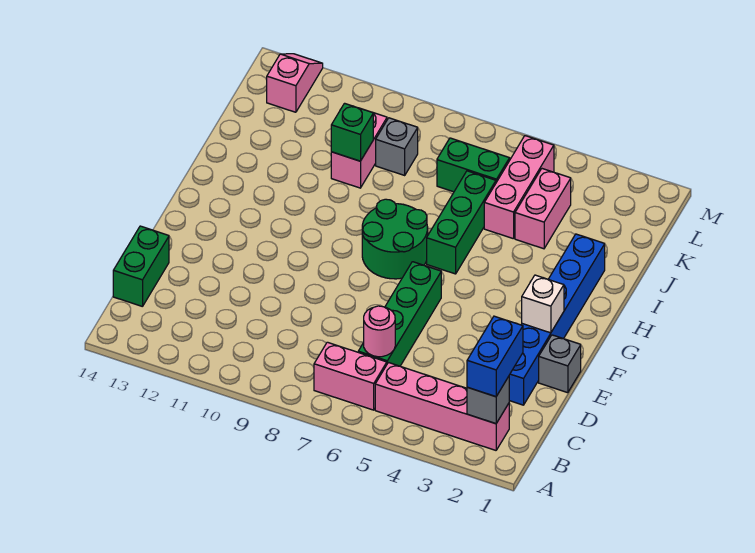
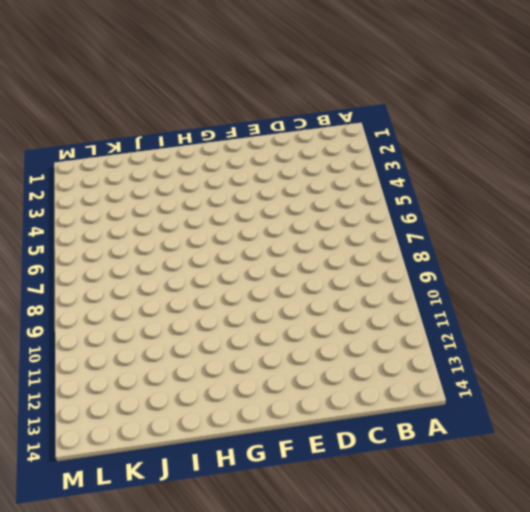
none -> pink brick B2:B5 level 1
none -> pink brick B6:B7 level 1
none -> green brick C6:F6 level 1

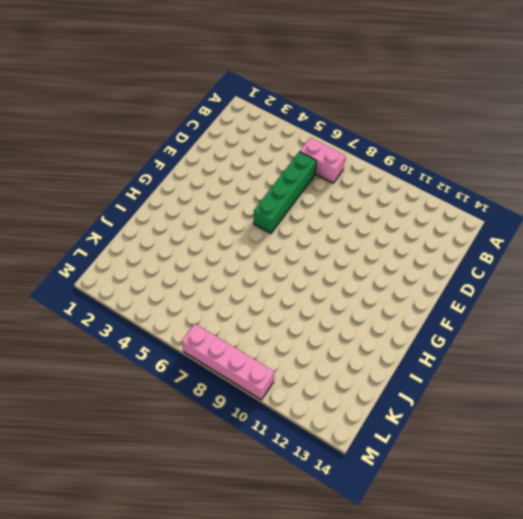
pink brick M7:M10 level 1 -> pink brick B2:B5 level 1
none -> green brick C14:D14 level 1
none -> blue brick D2:I2 level 1
none -> grey brick E1 level 1

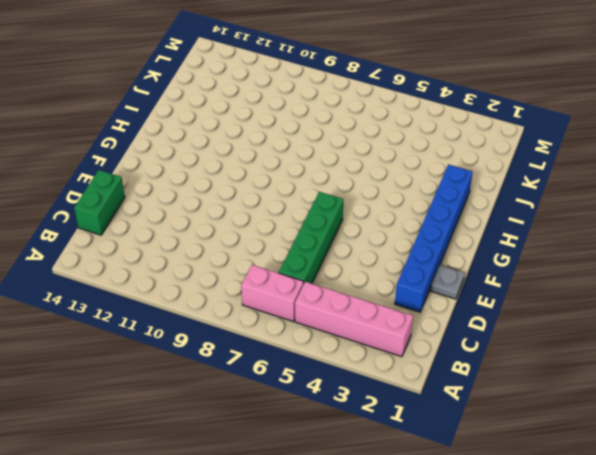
grey plate E1 level 1 -> grey brick E1 level 1
none -> green round brick G7:H8 level 1
none -> green brick H6:J6 level 1
none -> pink brick J4:K4 level 1

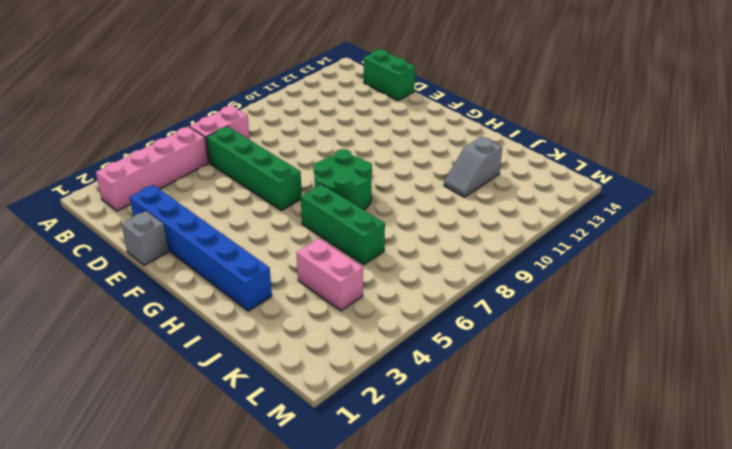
grey slope J11:J12 level 1 top 12 -> none
none -> pink brick J5:L5 level 1
none -> pink brick J10:K10 level 1
none -> green brick K6:K7 level 1

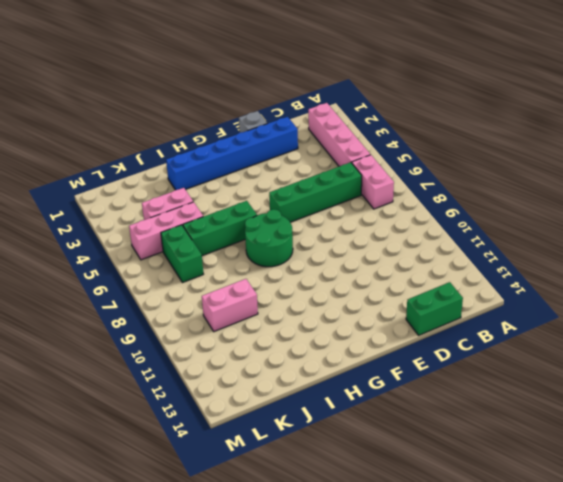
none -> grey brick K9 level 1
none -> pink slope L13:M13 level 1 top L
none -> grey brick B2 level 2

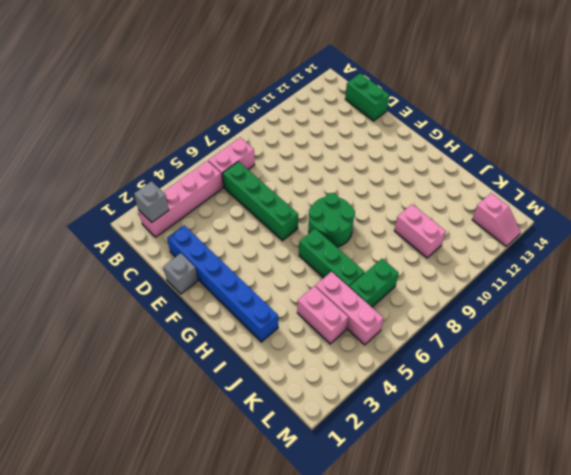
none -> grey brick K9 level 1
none -> pink round brick C6 level 2
none -> white brick F2 level 2

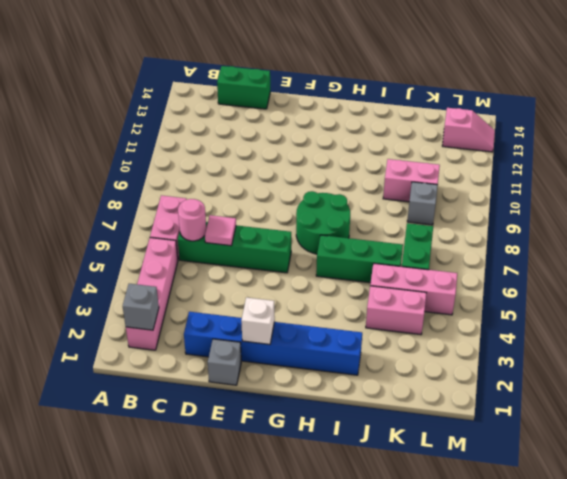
pink tile D6 level 2 -> none
none -> green brick J10 level 2
none -> blue brick B2:C2 level 3

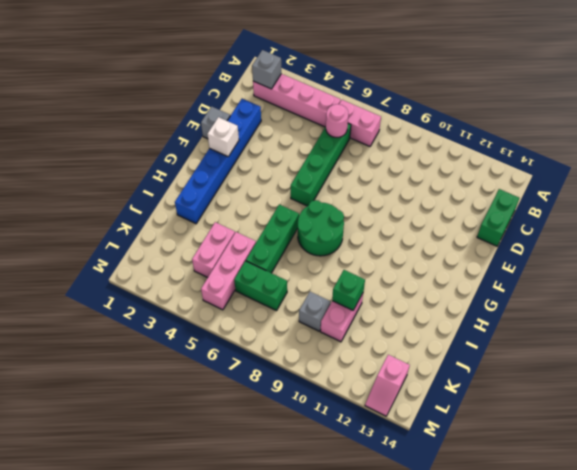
none -> blue brick B2:C2 level 3

